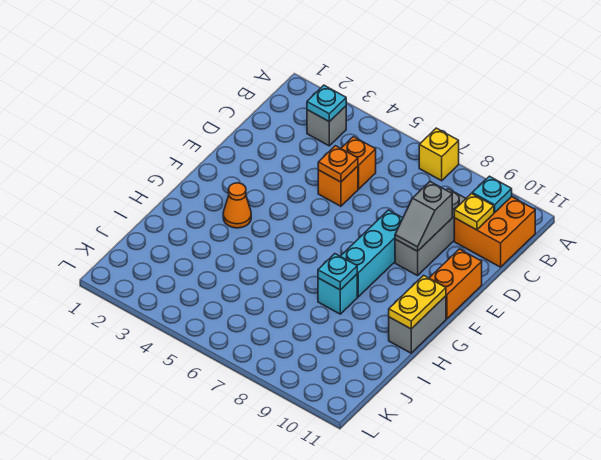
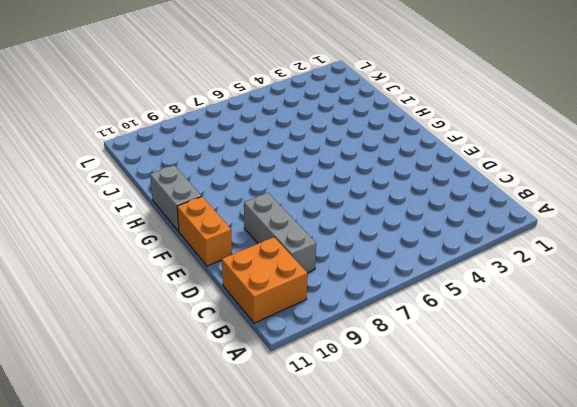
none -> yellow brick A7 level 1
none -> grey brick B3 level 1
none -> orange brick C5 level 1

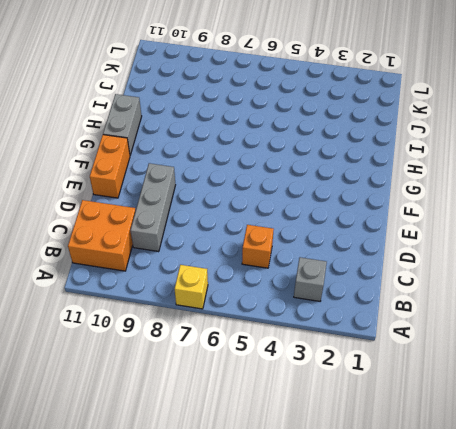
none -> orange brick D5 level 1
none -> cyan brick E8:G8 level 1
none -> orange cone G3 level 1

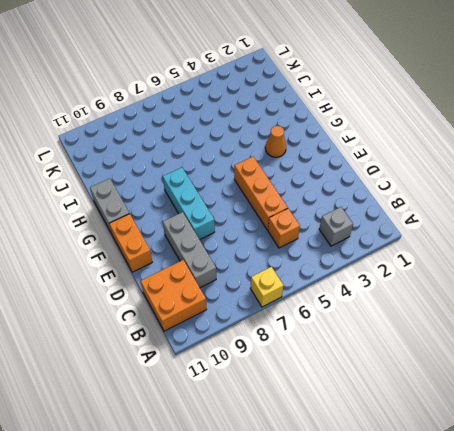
orange brick D5:F5 level 1 -> orange brick D5 level 1
none -> cyan brick H8 level 1
none -> cyan plate B3 level 2
none -> cyan plate B10 level 2

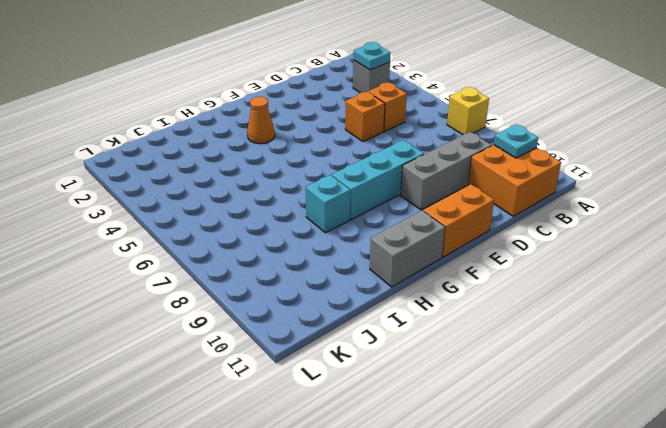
none -> yellow plate C10 level 2
none -> orange plate D5 level 2
none -> grey slope D9:E9 level 2 top D

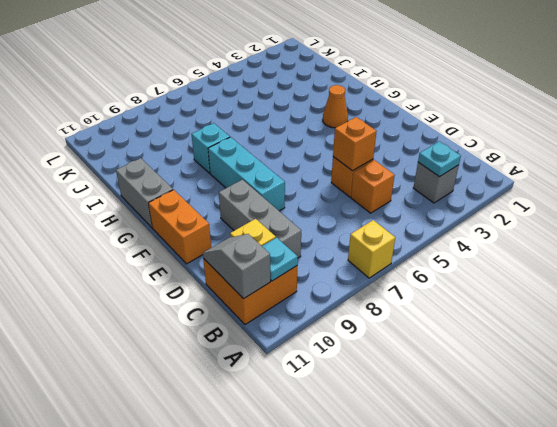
grey slope B11:C11 level 2 top B -> grey slope D9:E9 level 2 top D
orange brick D5 level 2 -> orange plate D5 level 2
none -> yellow plate G11:H11 level 2
none -> cyan plate H8 level 2

